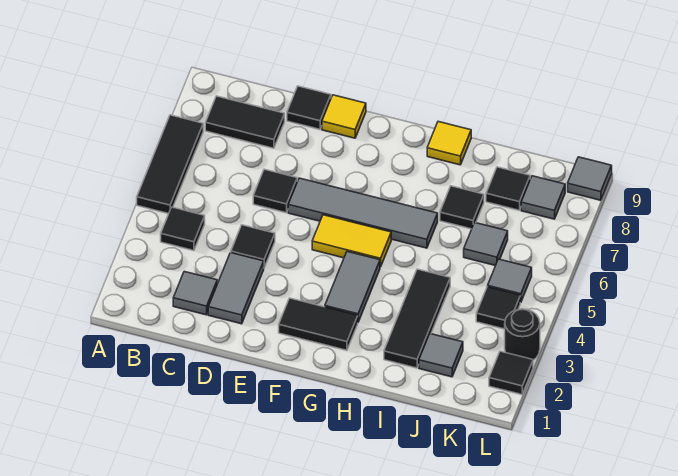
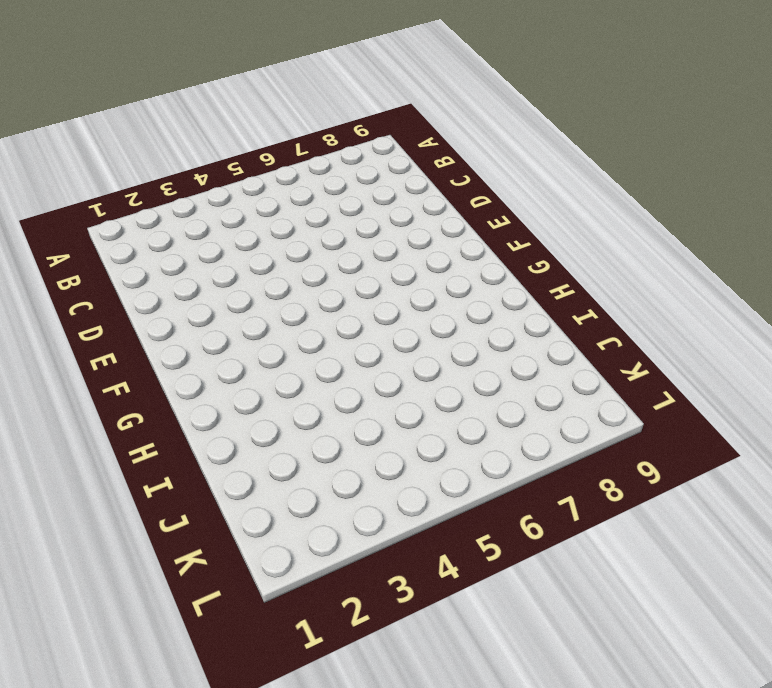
none -> black tile A5:A7 level 1
none -> black tile B4 level 1
none -> black tile B8:C8 level 1

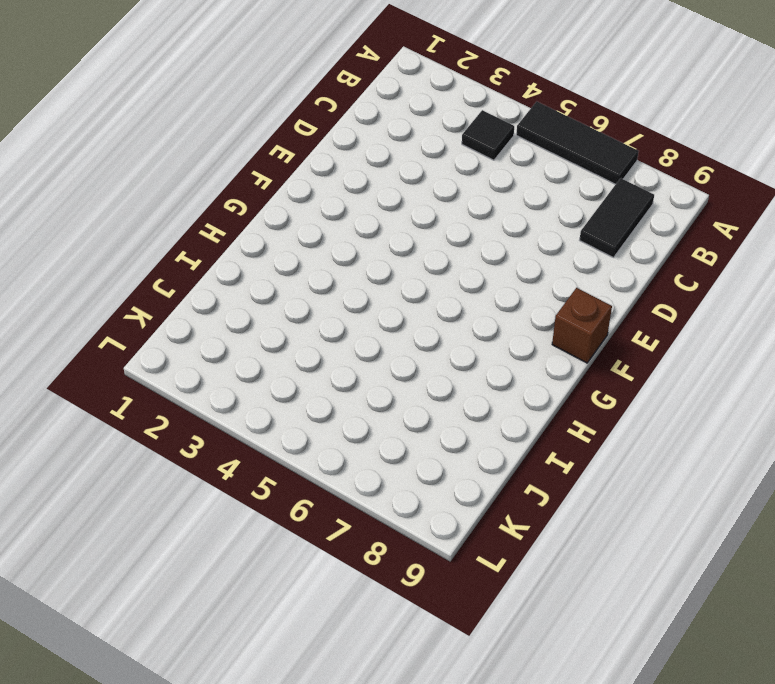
brown brick F9 level 1 -> none
none -> grey tile C2 level 1
none -> grey tile D2:D3 level 1
none -> black tile D4 level 1

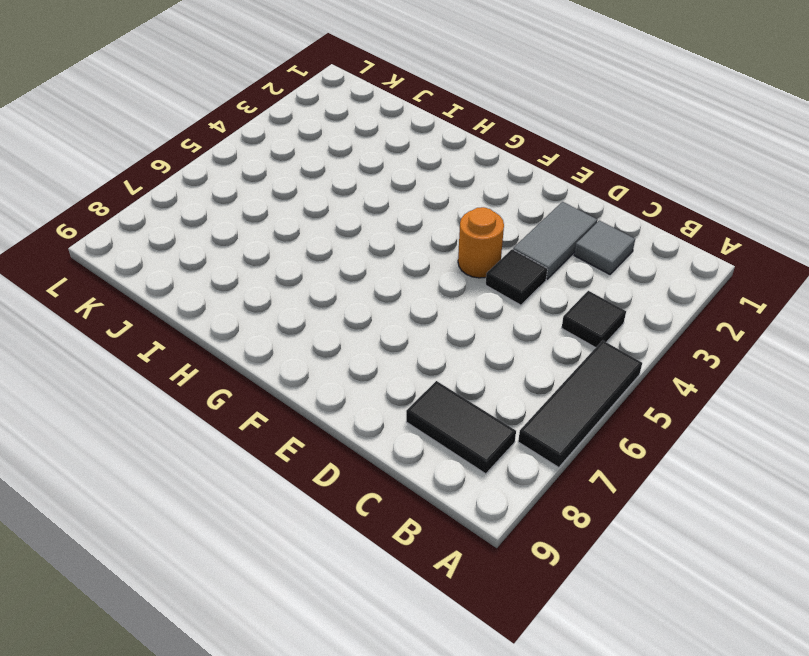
orange round brick E4 level 1 -> none
none -> black tile D6 level 1
none -> black tile D9 level 1
none -> grey tile E6:H6 level 1

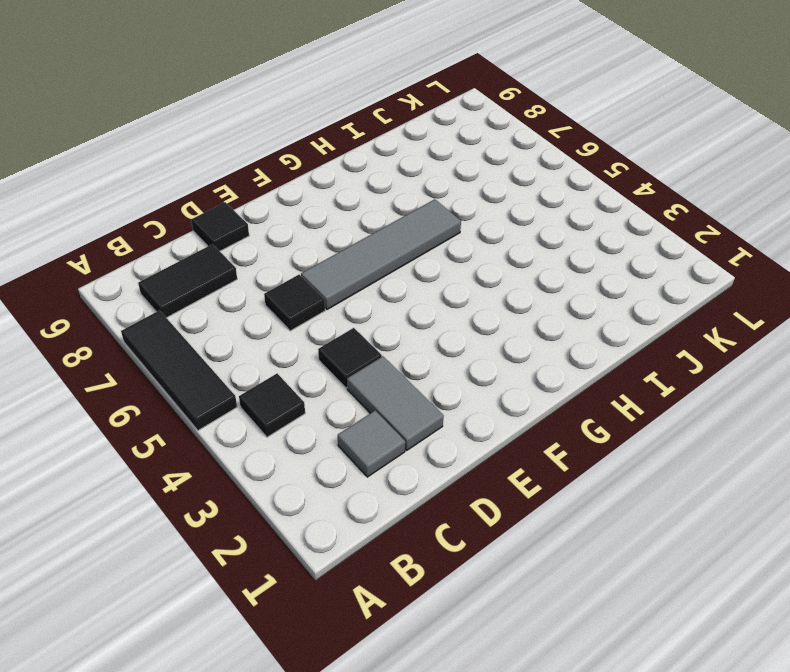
none -> yellow tile E9 level 1
none -> black tile F2:G2 level 1
none -> yellow tile F5:G5 level 1

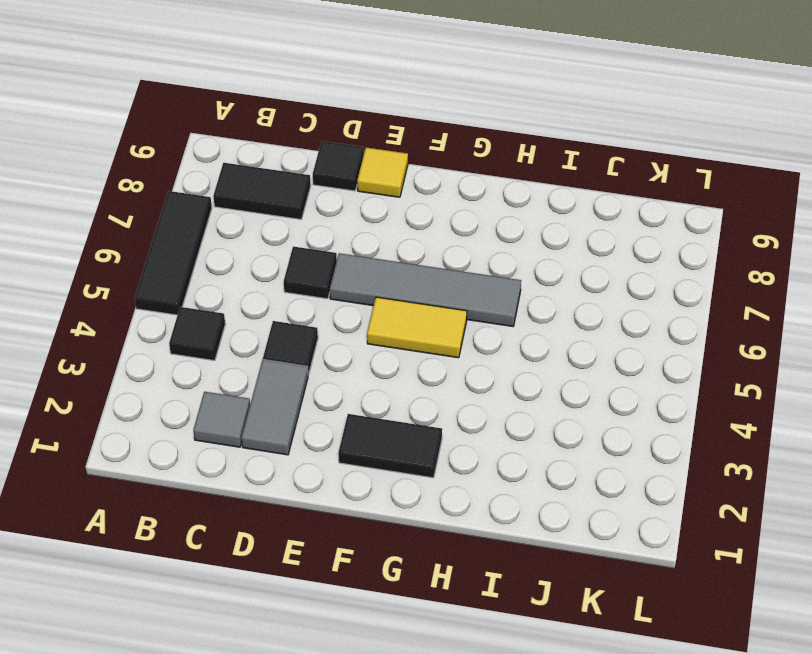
none -> grey tile G3:G4 level 1
none -> yellow tile H9 level 1
none -> black tile I2:I4 level 1

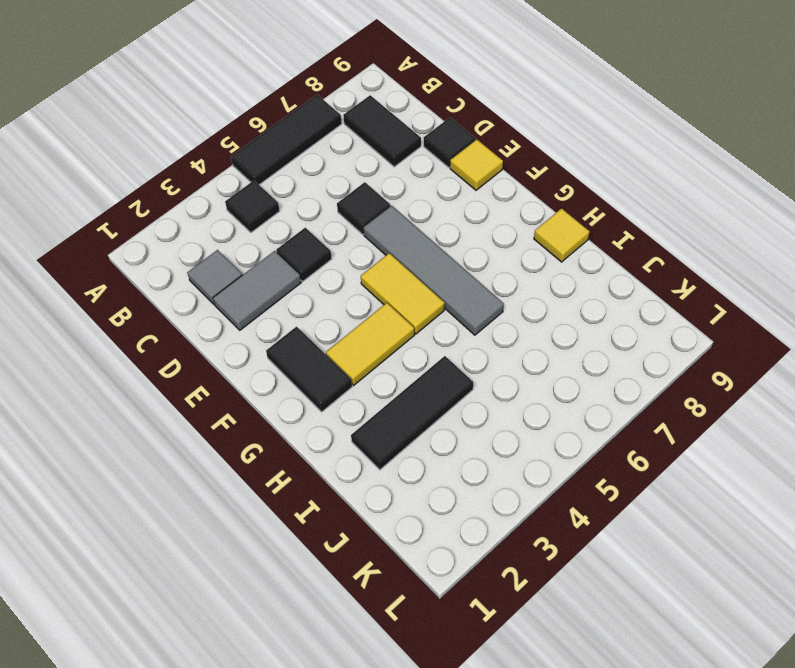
yellow tile G3:G4 level 1 -> grey tile G3:G4 level 1
none -> black tile I7 level 1
none -> grey tile J2 level 1
none -> grey tile J6 level 1

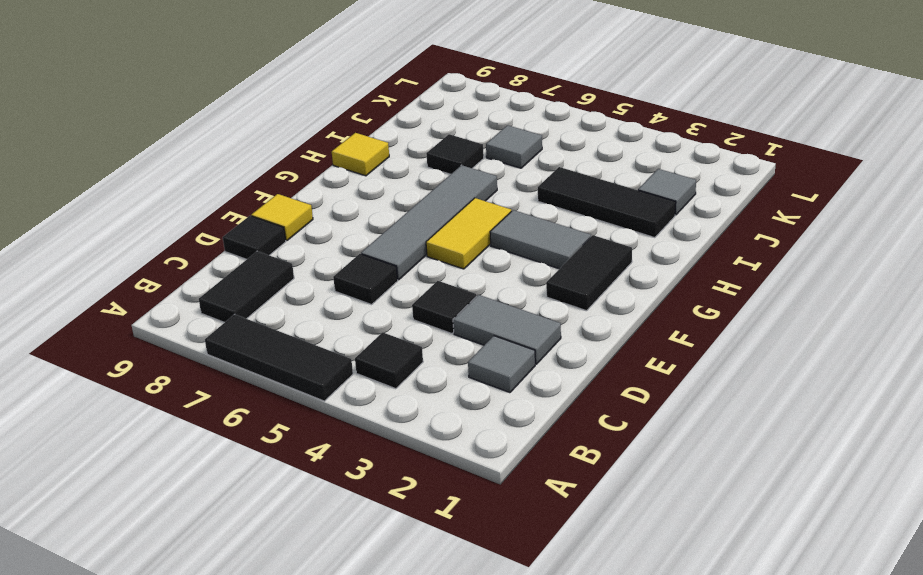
none -> black tile J8 level 1
none -> black tile K4 level 1
none -> grey tile K5 level 1

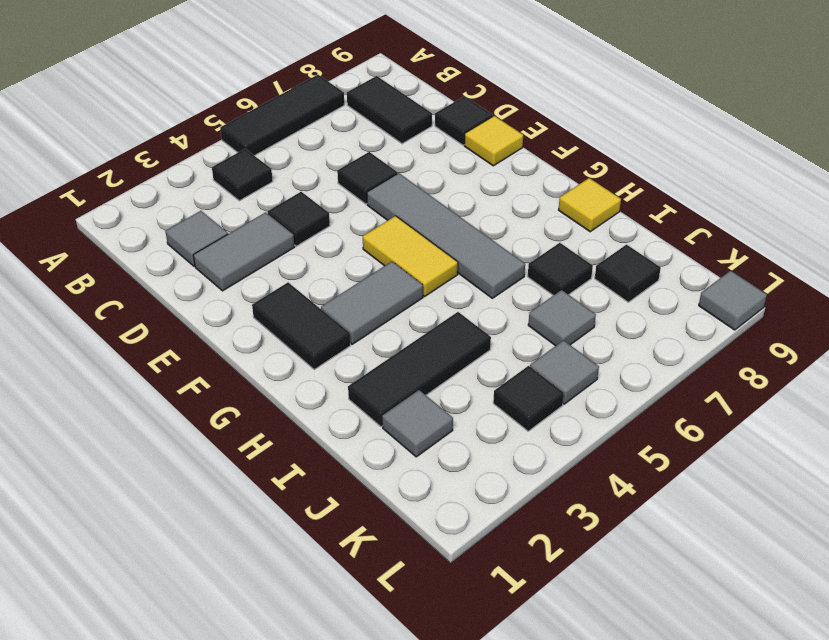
none -> grey tile K8 level 1
none -> black tile L2 level 1
none -> black round brick L3 level 1

